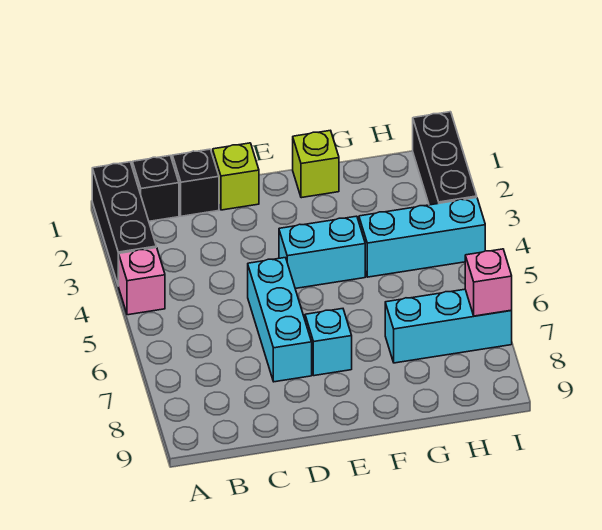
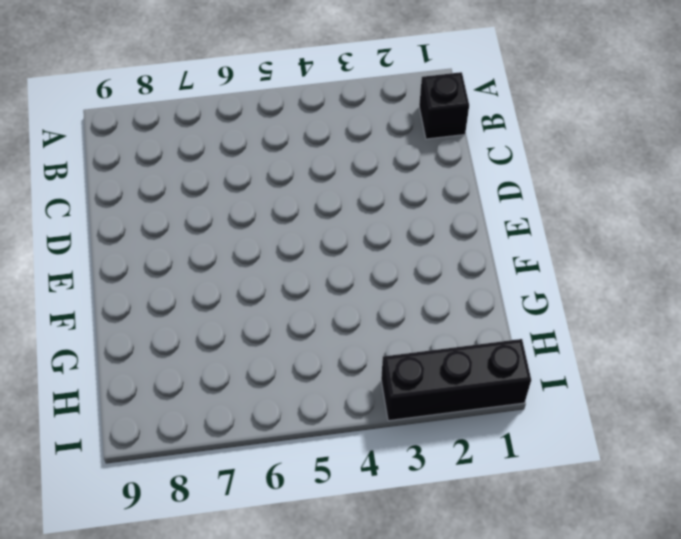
none -> black brick A1:A3 level 1
none -> pink brick A4 level 1
none -> black brick C1 level 1

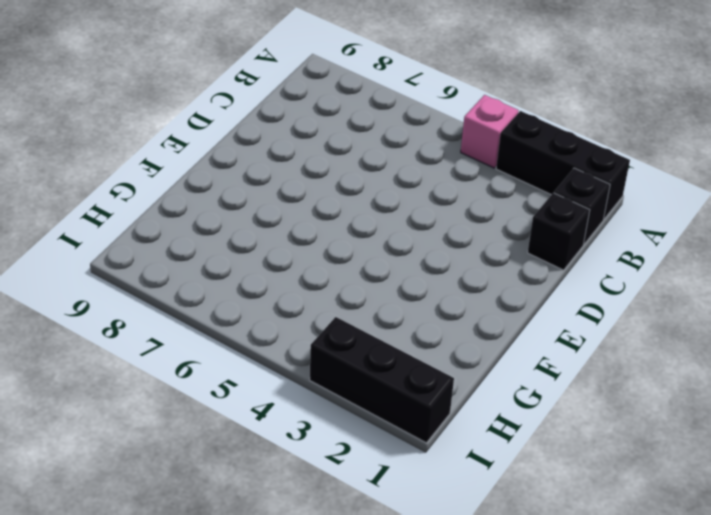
none -> lime brick D1 level 1
none -> cyan brick D5:D7 level 1
none -> cyan brick E4:F4 level 1

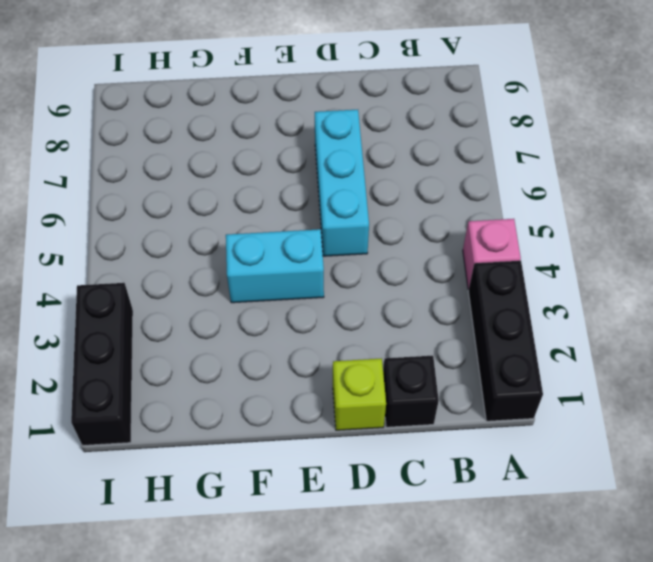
none -> black brick B1 level 1
none -> cyan brick E7 level 1
none -> lime brick F1 level 1

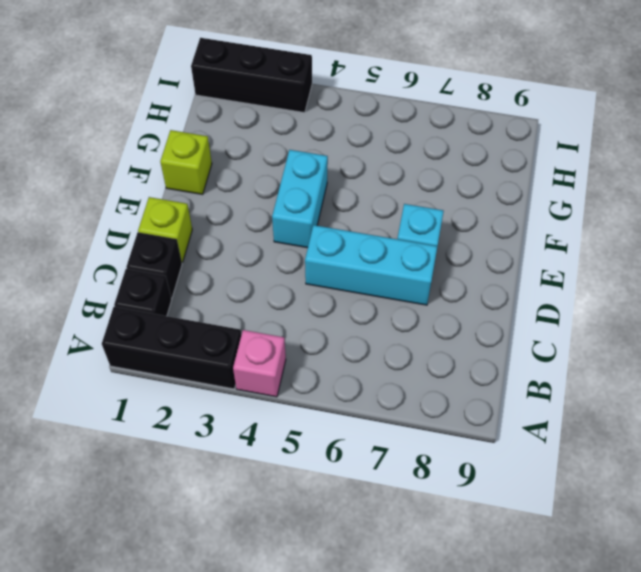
none -> cyan brick G4:I4 level 1
none -> cyan brick G7:I7 level 1
none -> pink brick I7 level 2

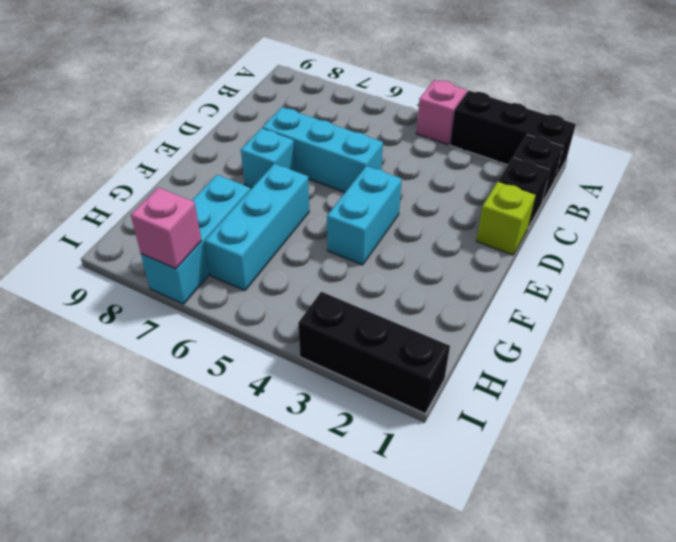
cyan brick F6:H6 level 1 -> cyan brick G4:I4 level 1
none -> lime brick F1 level 1

